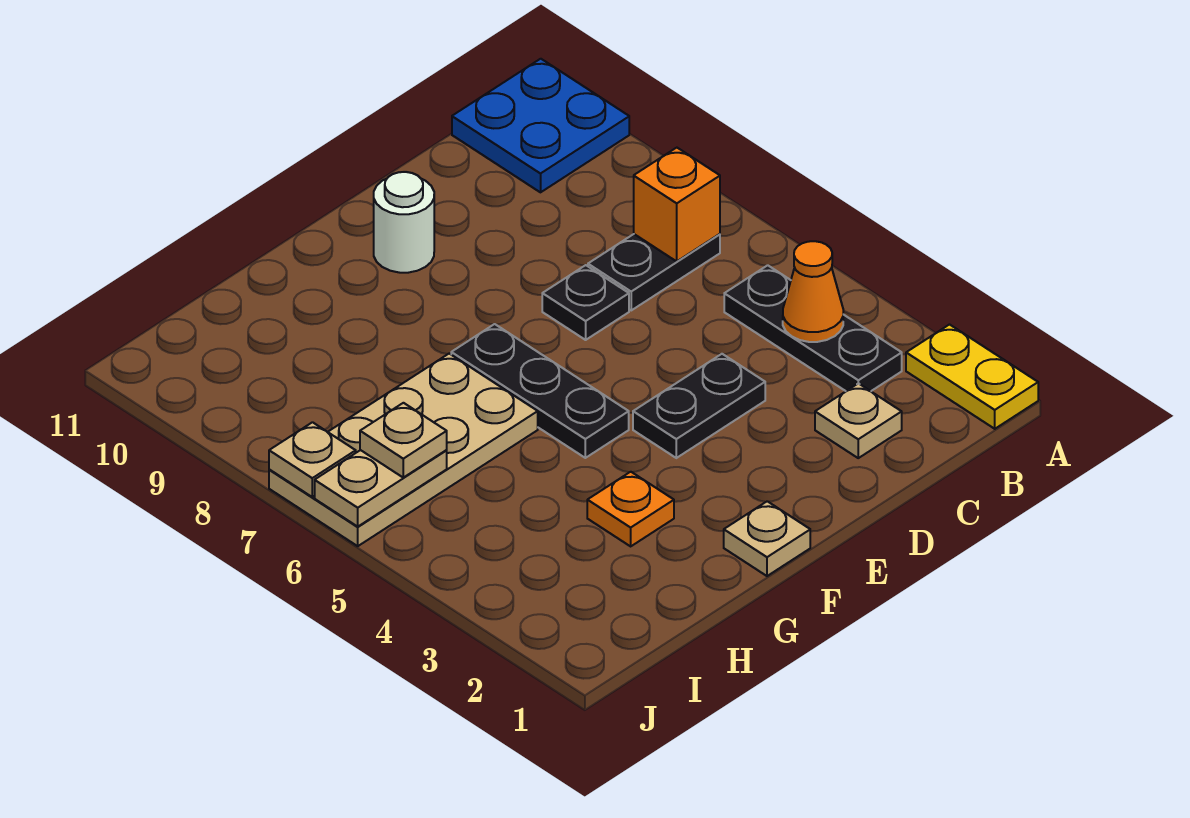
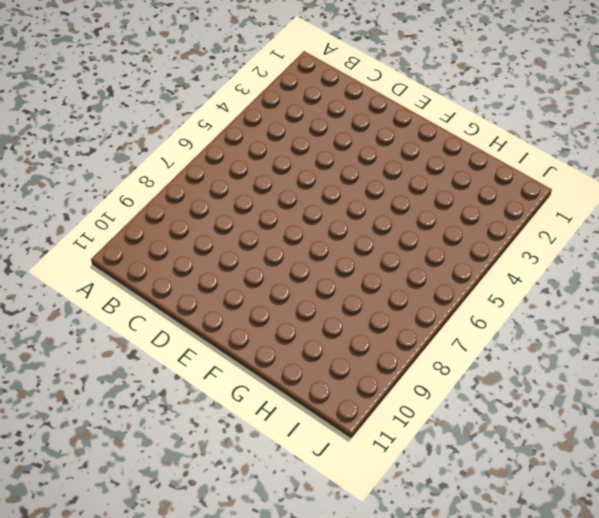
none -> yellow plate A1:A2 level 1
none -> blue plate A10:B11 level 1
none -> black plate B3:B5 level 1

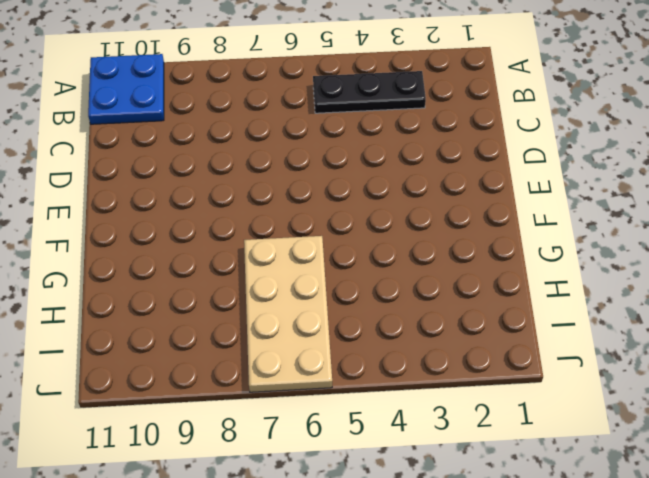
none -> yellow plate A1:A2 level 1
none -> black plate B7:C7 level 1
none -> tan plate C2 level 1

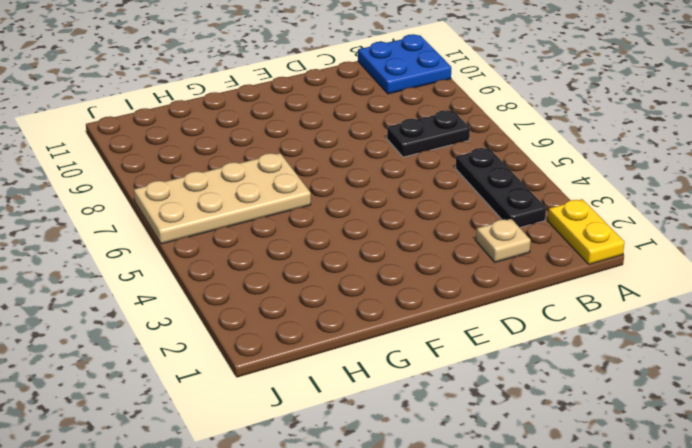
none -> black plate D4:E4 level 1
none -> black plate D7 level 1
none -> white round brick E10 level 1

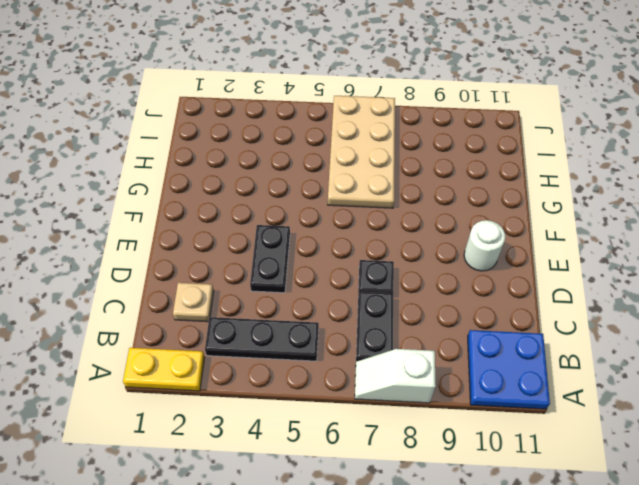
white slope A7:A8 level 1 top 8 -> none
none -> tan plate F1 level 1
none -> black plate F5:F7 level 1
none -> orange plate G3 level 1

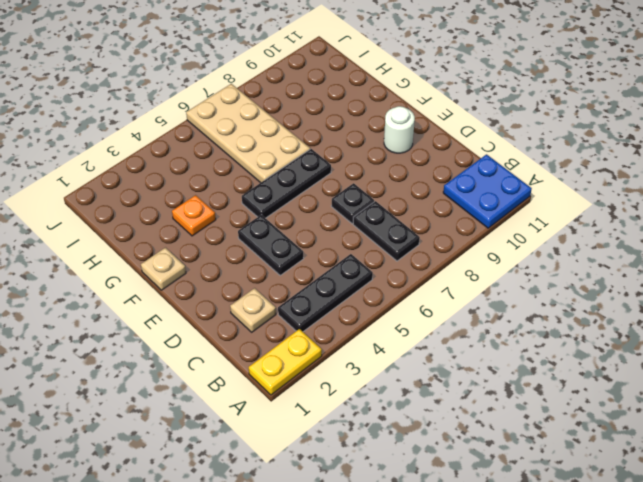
none -> orange cone B4 level 2
none -> orange brick B7 level 2
none -> tan plate I6:J6 level 2

